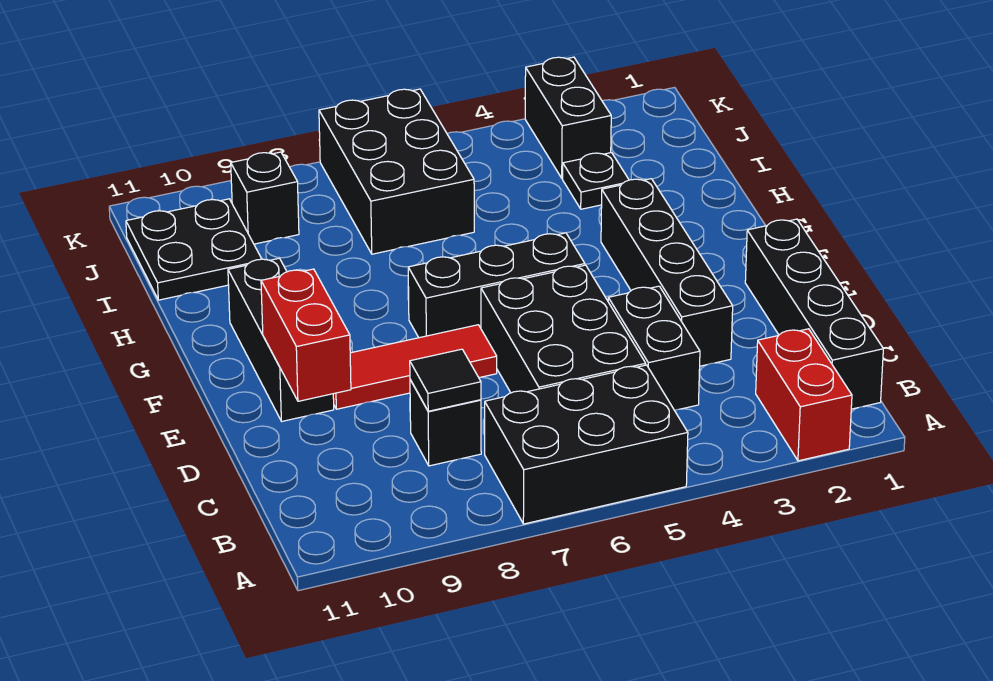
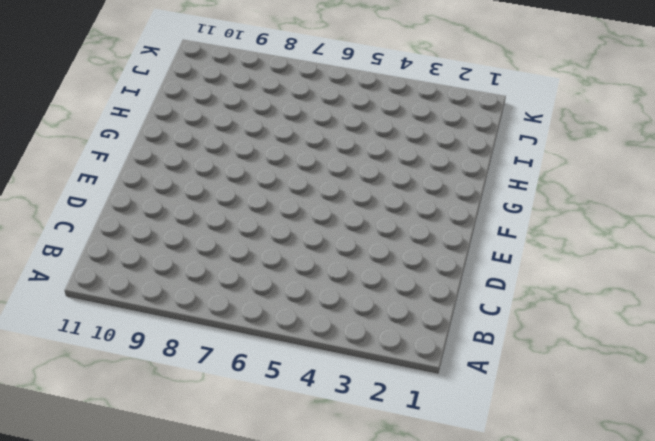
none -> red brick A2:B2 level 1
none -> black brick A5:B7 level 1
none -> black brick B1:E1 level 1

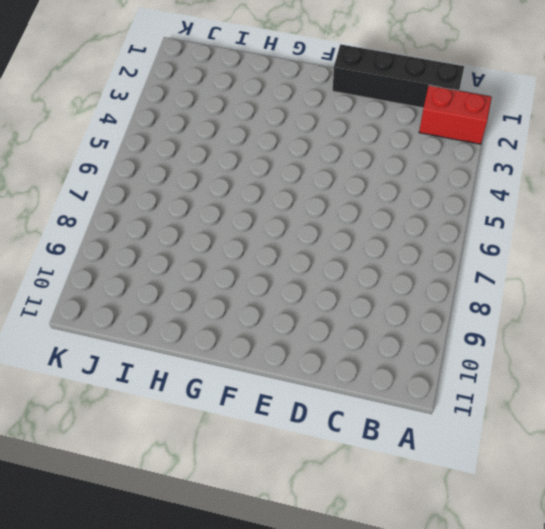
none -> black brick A5:B7 level 1
none -> black brick C4:D4 level 1
none -> black brick C5:E6 level 1

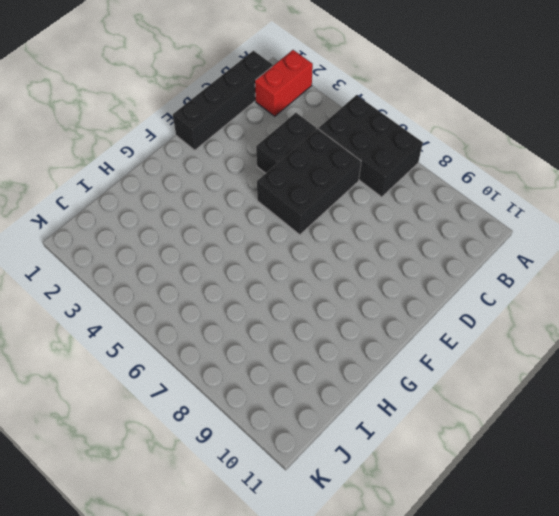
none -> black brick C8 level 1
none -> black brick D3:G3 level 1
none -> red tile E7:E9 level 1

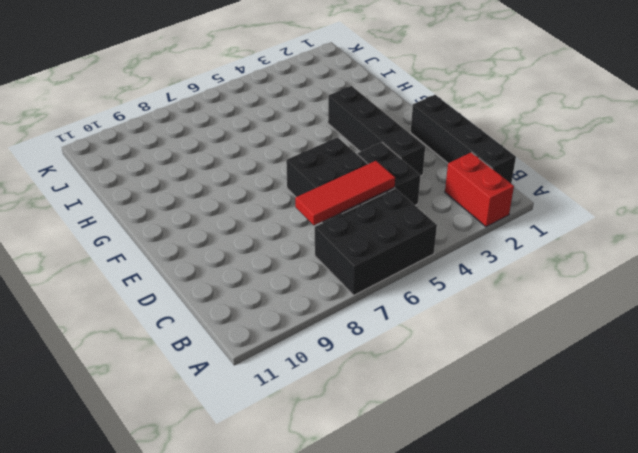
red tile C5:C7 level 2 -> red tile E7:E9 level 1
none -> black brick C8 level 1
none -> black brick E10:G10 level 1
none -> black brick F5:F7 level 1

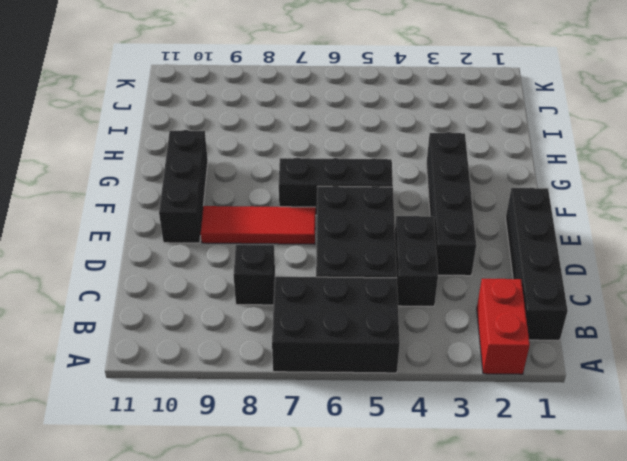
none -> black plate I3 level 1
none -> black brick I6:K7 level 1
none -> black plate I10:J11 level 1

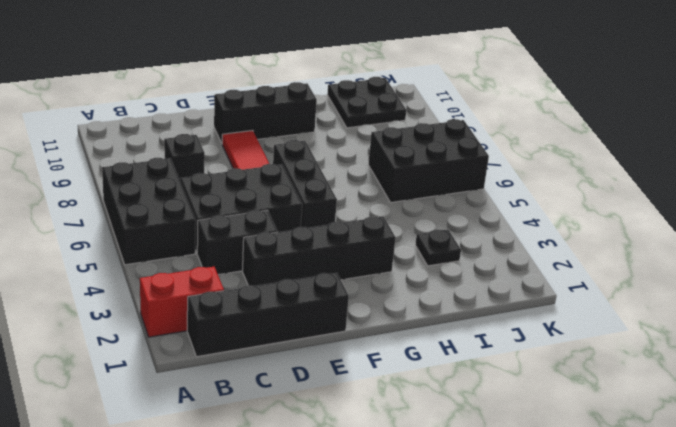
none -> black brick J3:K3 level 1
none -> black brick J9 level 1
none -> black tile C8 level 2

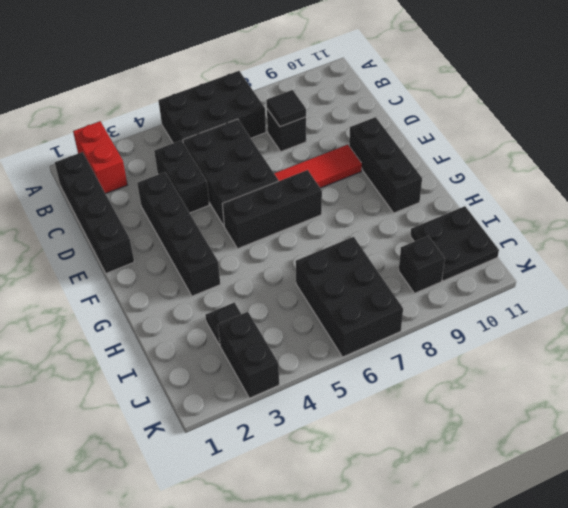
none -> red brick D10:E10 level 2

